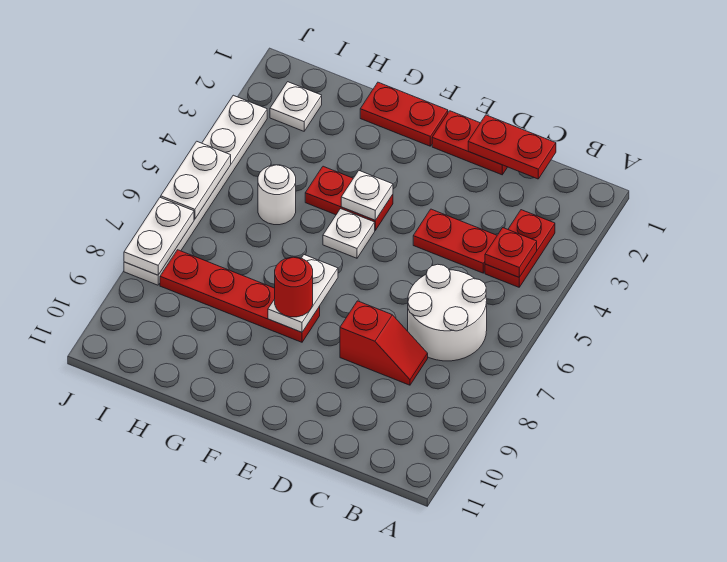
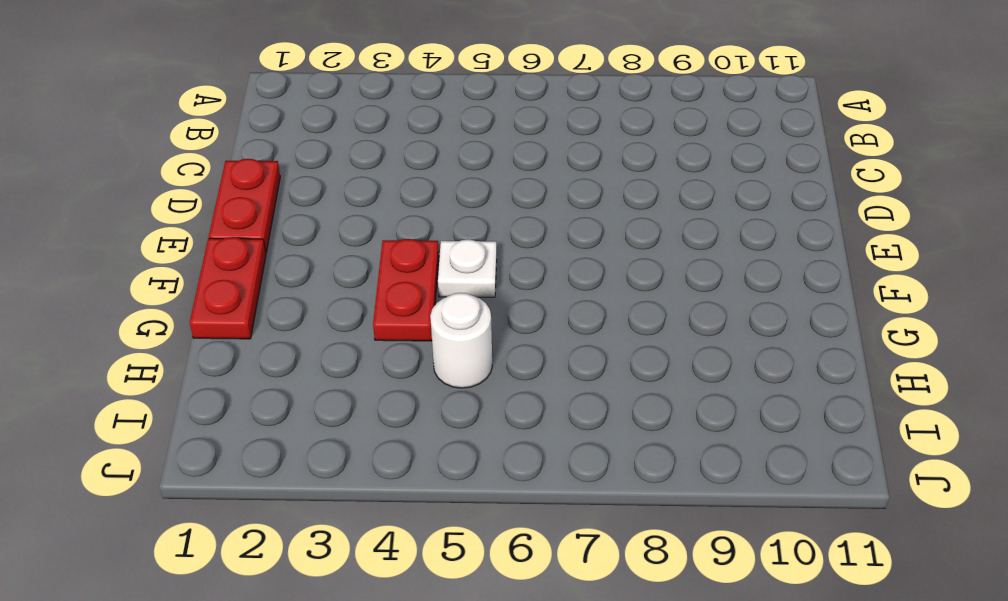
none -> red plate B3:B4 level 1
none -> white round brick B6:C7 level 1
none -> red plate C4:D4 level 1

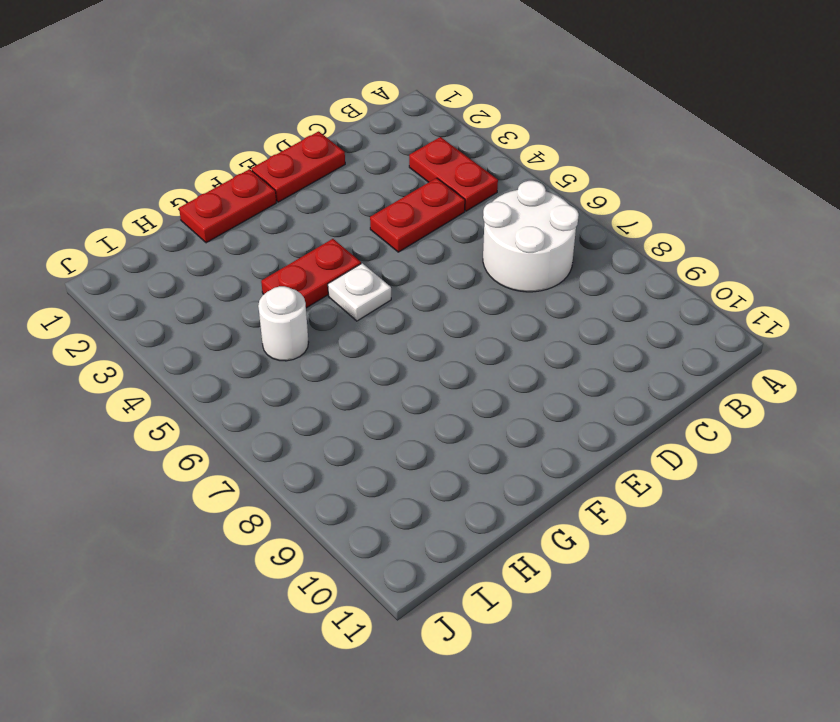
none -> red slope C8:D8 level 1 top D
none -> red plate F8:I8 level 1
none -> white plate I2 level 1

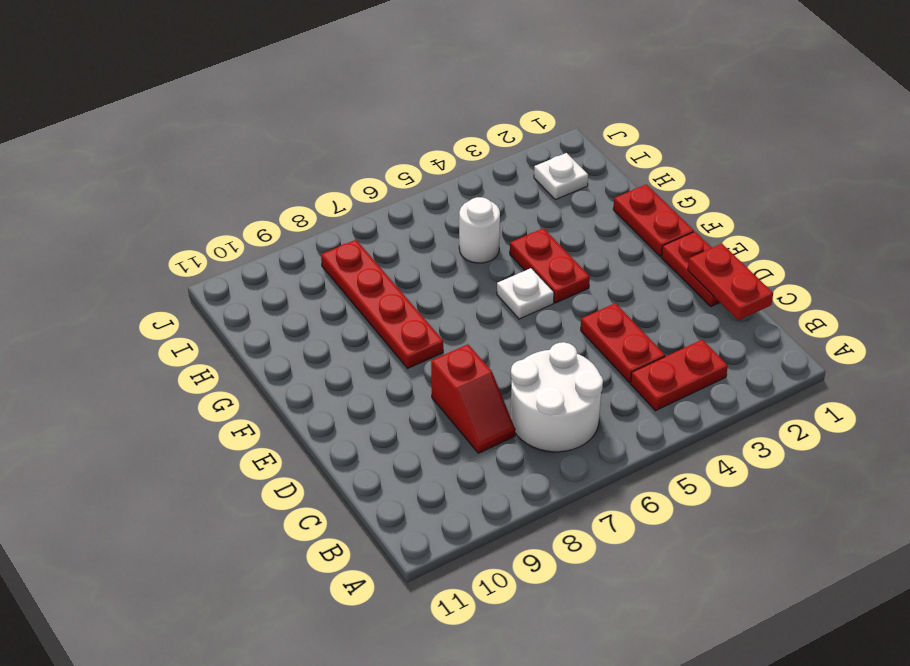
none -> white plate J3:J8 level 1
none -> red plate B4 level 2
none -> white plate F4 level 2

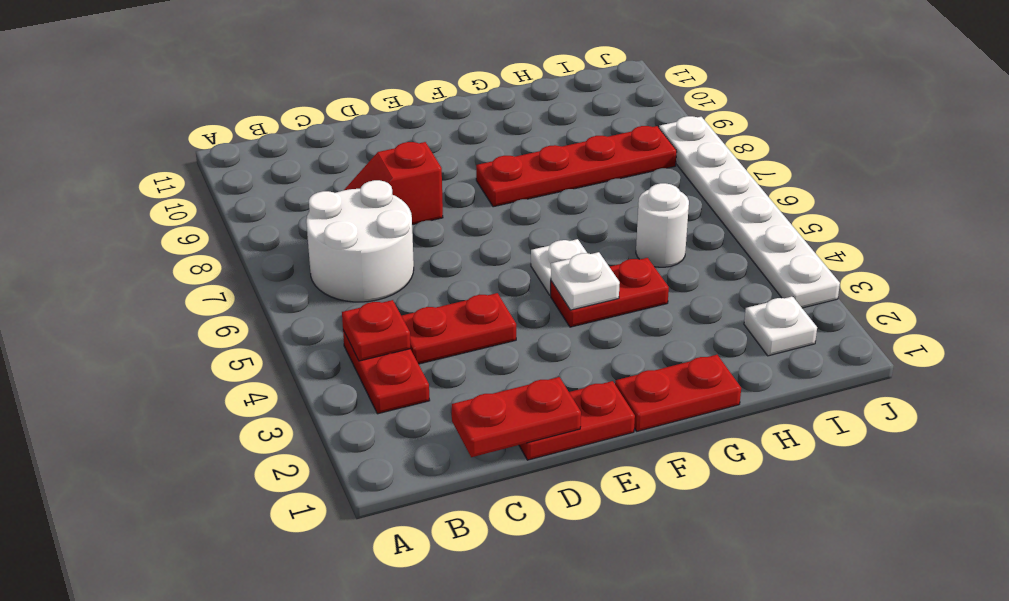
none -> white plate F7:F8 level 2
none -> white plate J5:J6 level 2
none -> white plate J7:J8 level 2

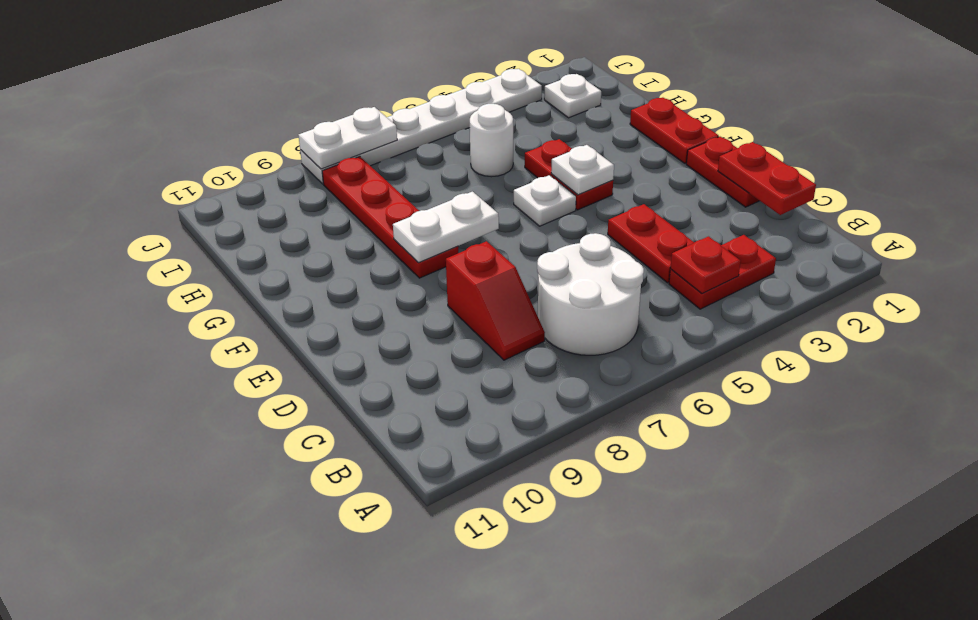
none -> white plate J5:J6 level 2
none -> red round brick F8 level 3

